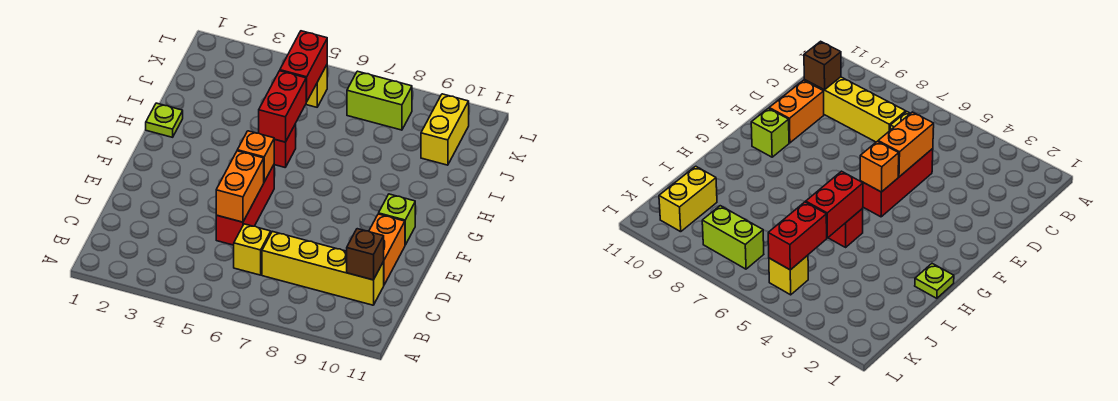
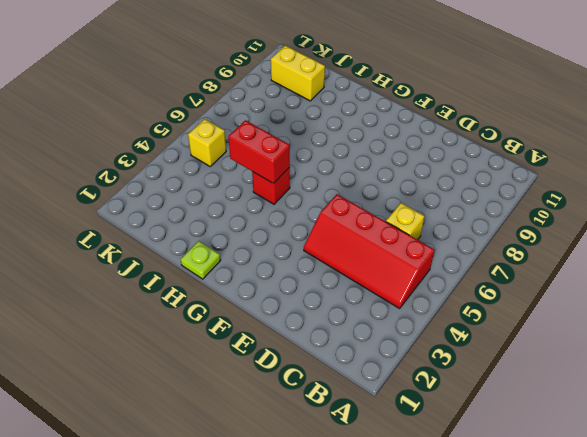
red slope B4:E5 level 1 top 5 -> red brick D5:F5 level 1
none -> yellow brick C7:C10 level 1
none -> orange brick D10:E10 level 1
none -> lime brick F10 level 1

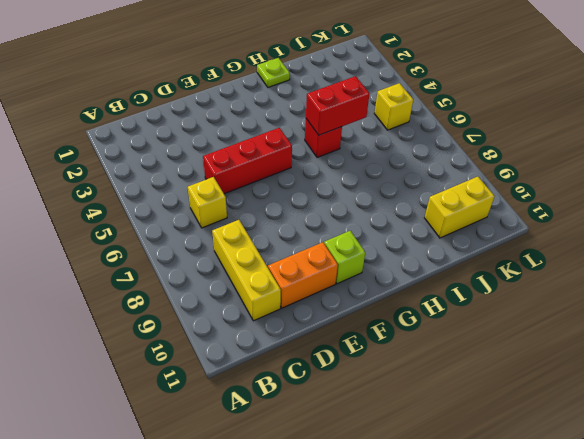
yellow brick C8:C10 level 1 -> yellow brick C7:C10 level 1
none -> lime brick K7:K8 level 1
none -> brown brick C10 level 2
none -> orange brick D5:E5 level 2

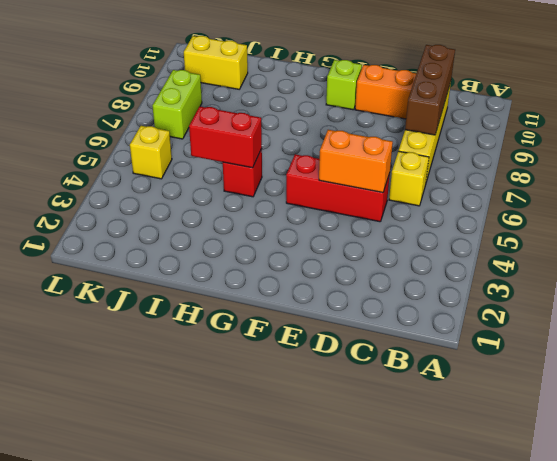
brown brick C8:C10 level 2 -> brown brick C10 level 2
none -> lime plate H1 level 1
none -> orange brick F5 level 2
none -> red brick J5:K5 level 2

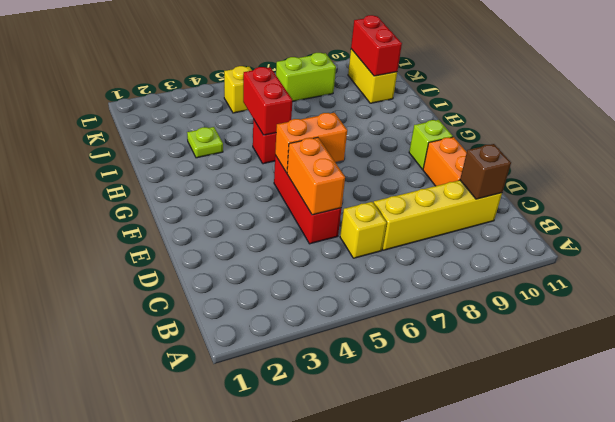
orange brick F5:F6 level 2 -> orange brick F5 level 2
lime plate I3 level 1 -> lime plate H1 level 1
red brick J10:K10 level 2 -> red brick J5:K5 level 2

